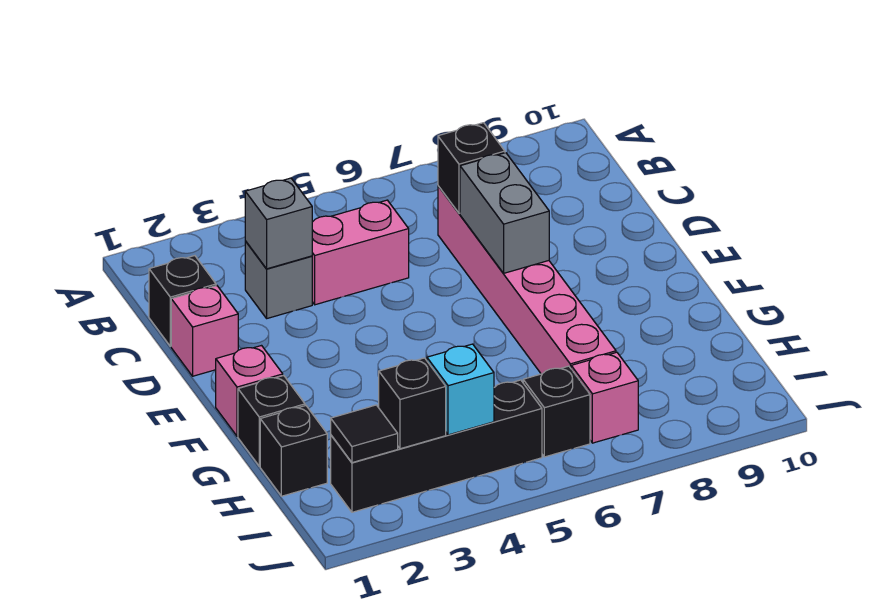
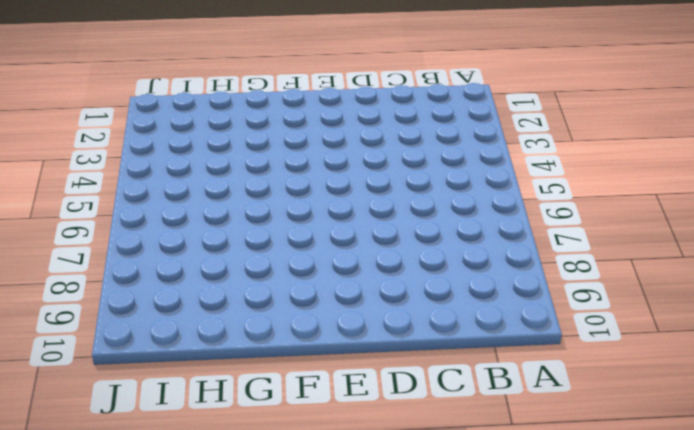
none -> black brick C1 level 1
none -> grey brick C3 level 1
none -> pink brick C4:C5 level 1

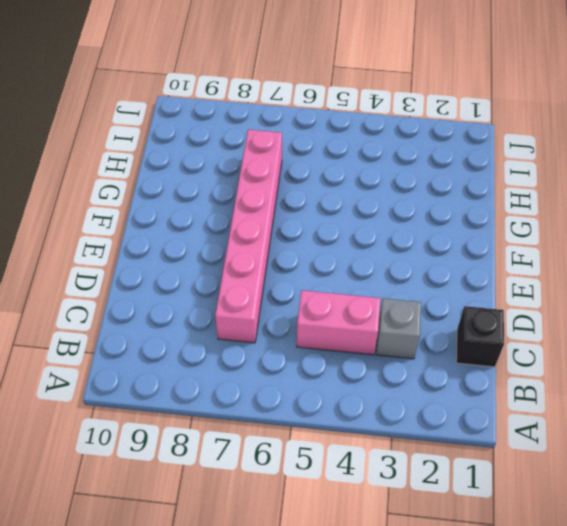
none -> pink brick D1 level 1
none -> pink brick F1 level 1
none -> black brick G1 level 1

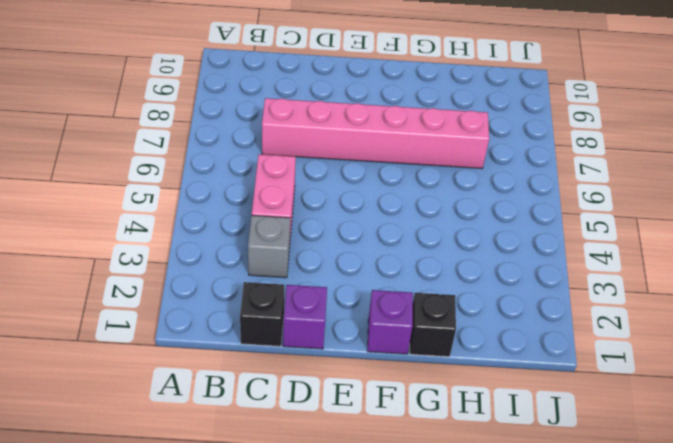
purple brick D1 level 1 -> pink brick D1 level 1
purple brick F1 level 1 -> pink brick F1 level 1
none -> black brick H1 level 1
none -> black brick I2:I5 level 1
none -> black brick I6 level 1

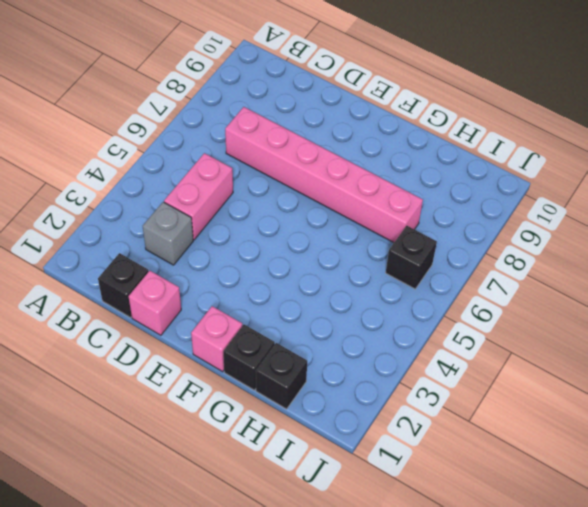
none -> black brick I2:I5 level 1
none -> pink brick I7 level 1
none -> grey brick C3 level 2

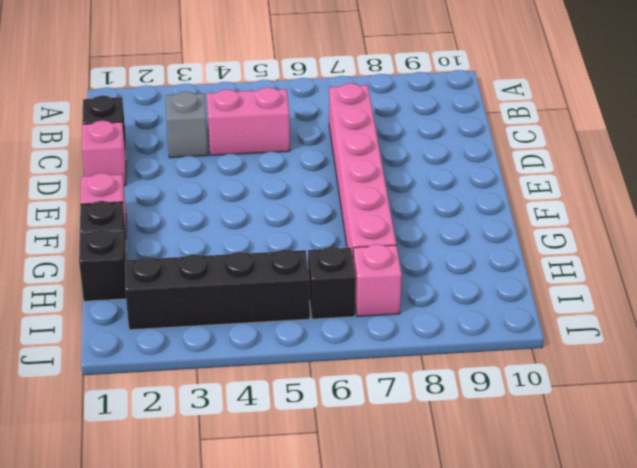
none -> grey brick C3 level 2
none -> black brick C7 level 2
none -> grey brick D7:E7 level 2

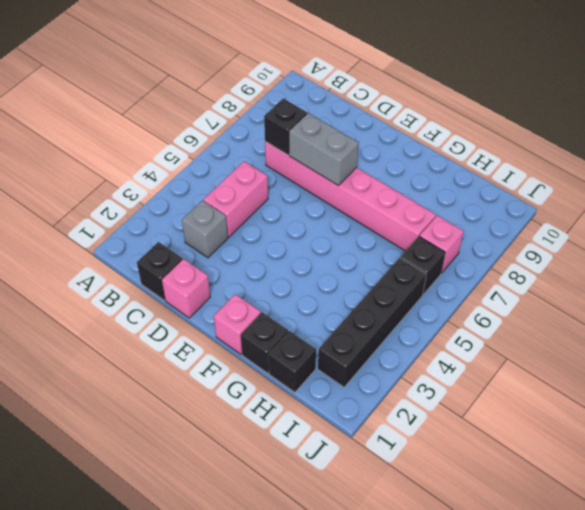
none -> grey brick C3 level 2
none -> black tile I2 level 2
none -> black brick I3 level 2

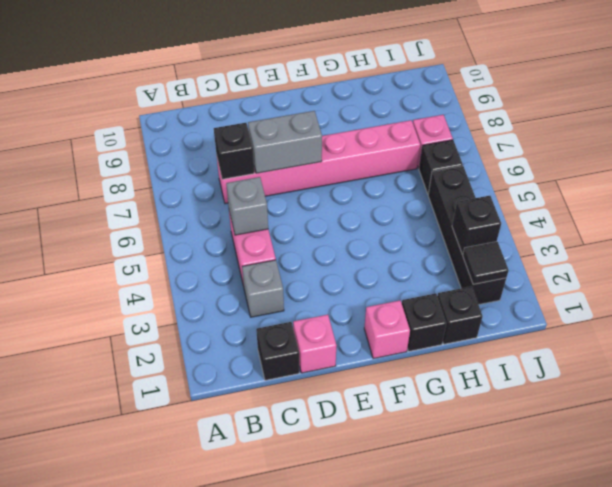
grey brick C5 level 2 -> grey brick C3 level 2
none -> cyan brick I4 level 2

